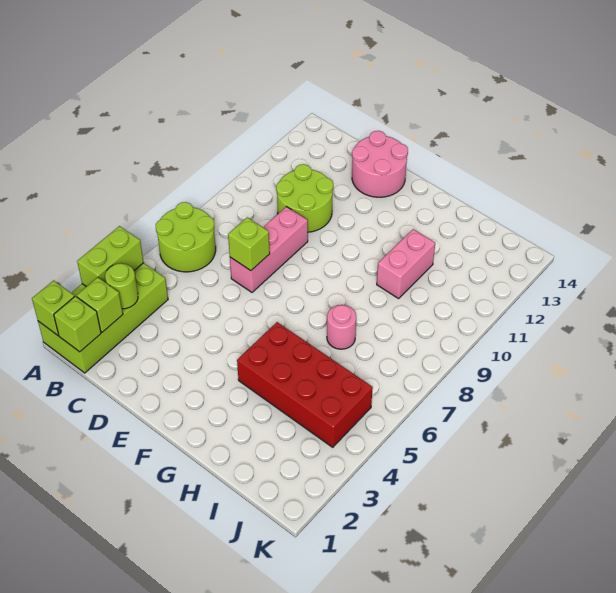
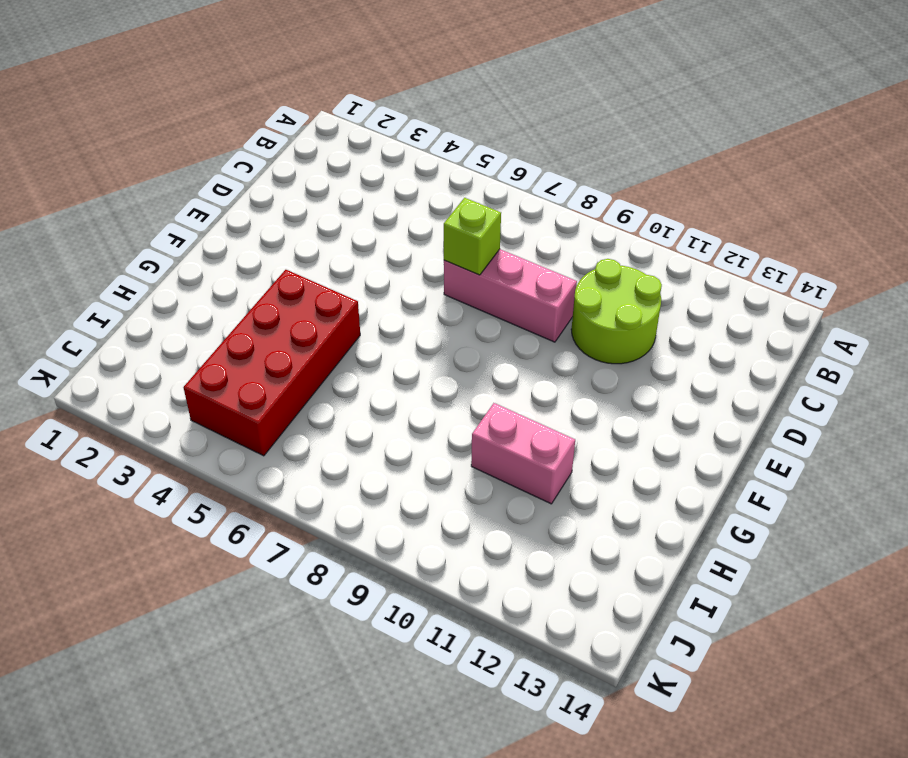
none -> lime brick A1:B4 level 1
none -> lime round brick A6:B7 level 1
none -> pink round brick D13:E14 level 1

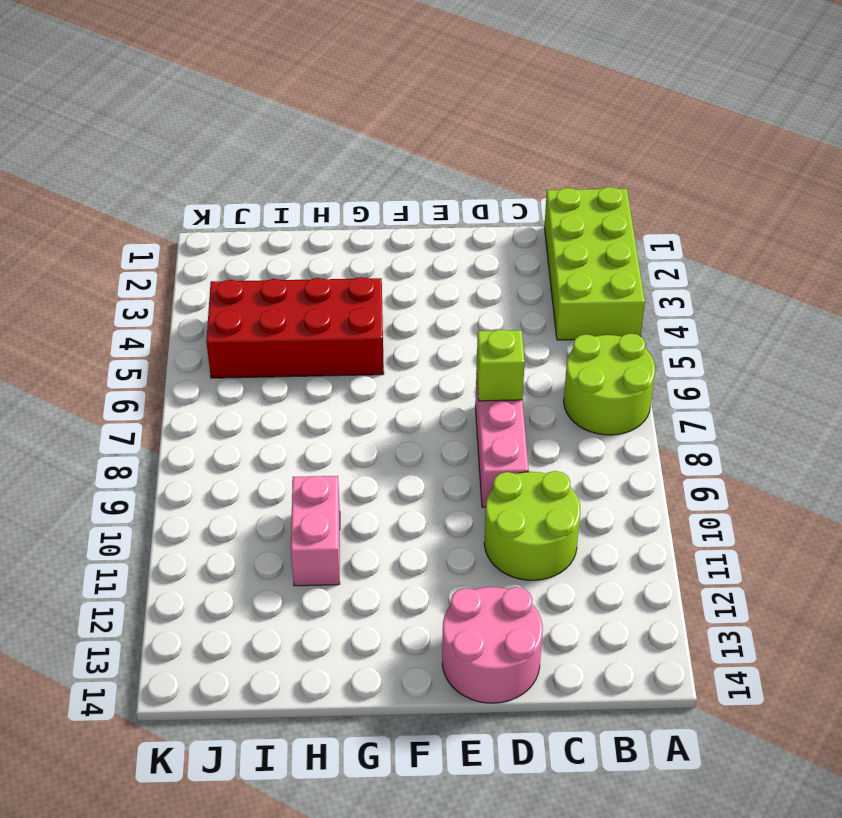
none -> pink round brick H7 level 1
none -> lime brick A1 level 2
none -> lime brick A3:A4 level 2

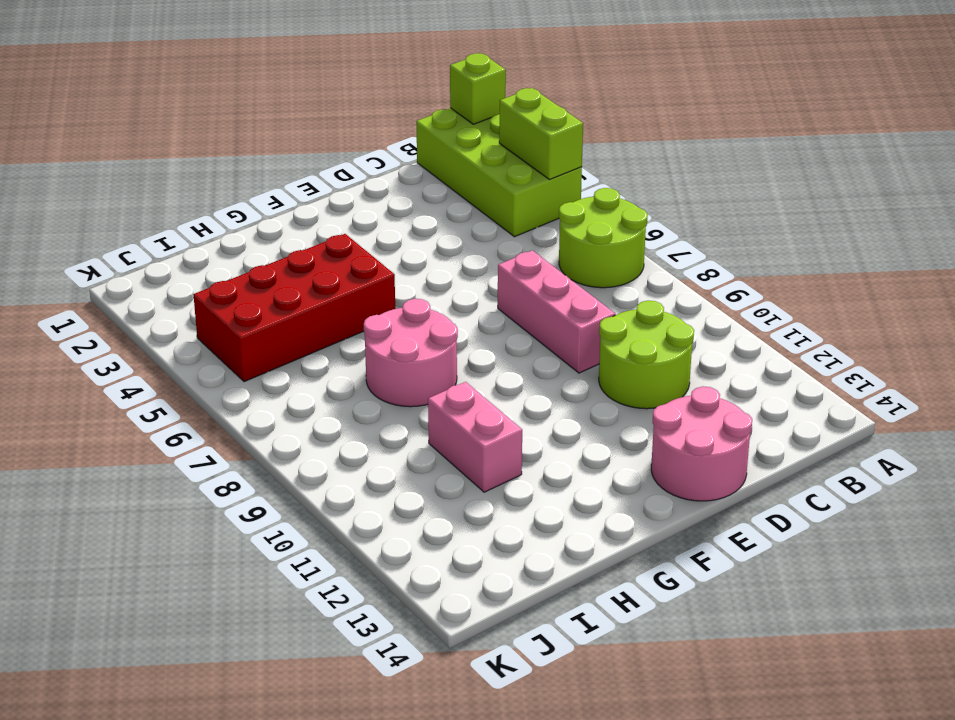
pink round brick G7:H8 level 1 -> pink round brick H7 level 1
none -> lime brick B1 level 2
none -> lime brick B2 level 2
none -> lime round brick B3 level 2

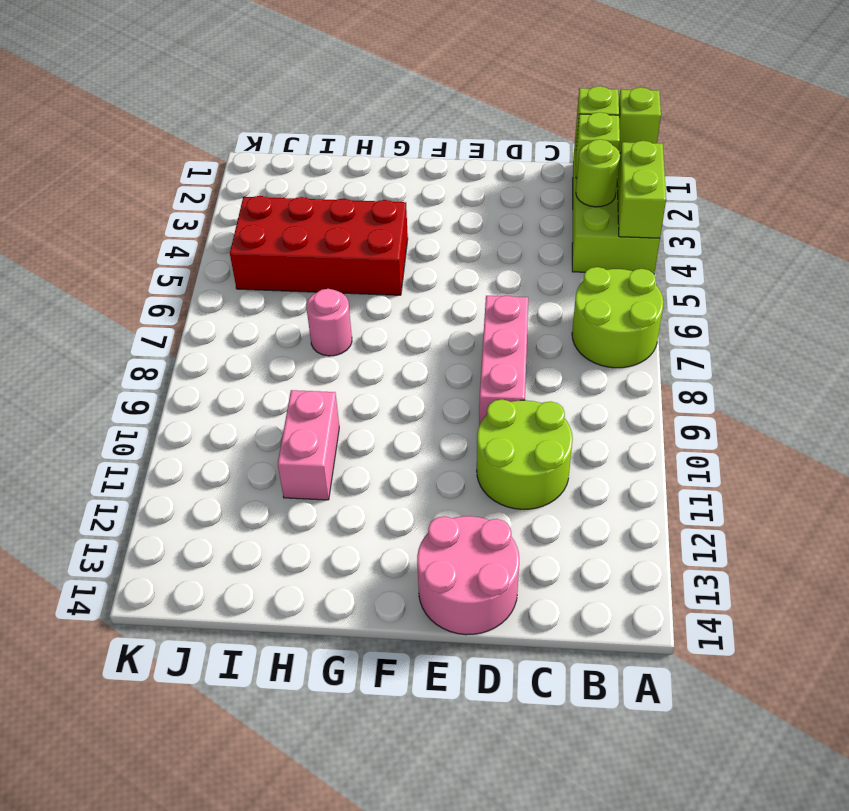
none -> lime brick D7 level 2

